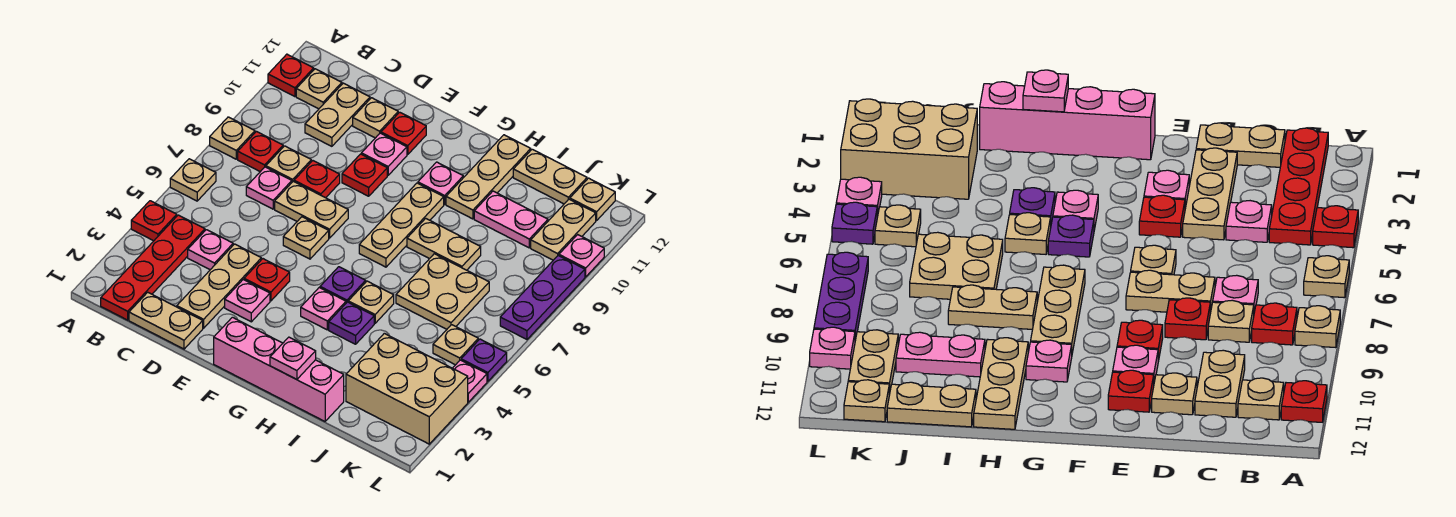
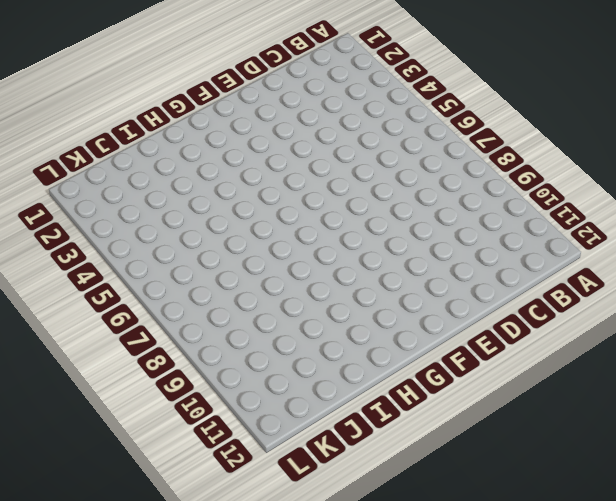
none -> red plate A4 level 1
none -> tan plate A6 level 1
none -> tan plate A8 level 1
none -> red plate A11 level 1

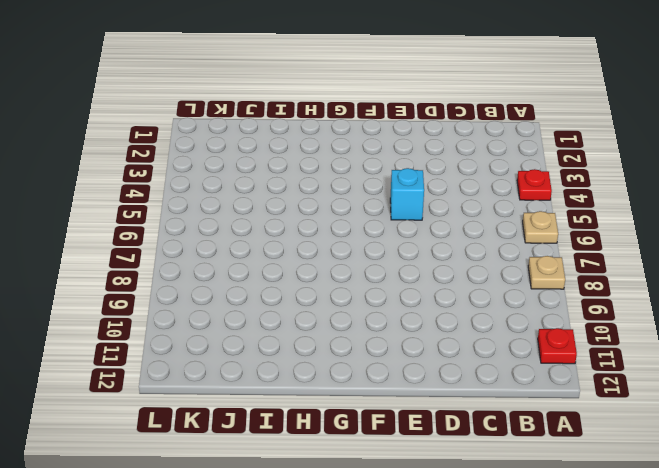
cyan brick E5 level 1 -> none
none -> red plate B1:B4 level 1
none -> red plate B8 level 1
none -> tan plate B11 level 1
none -> tan plate C1:D1 level 1

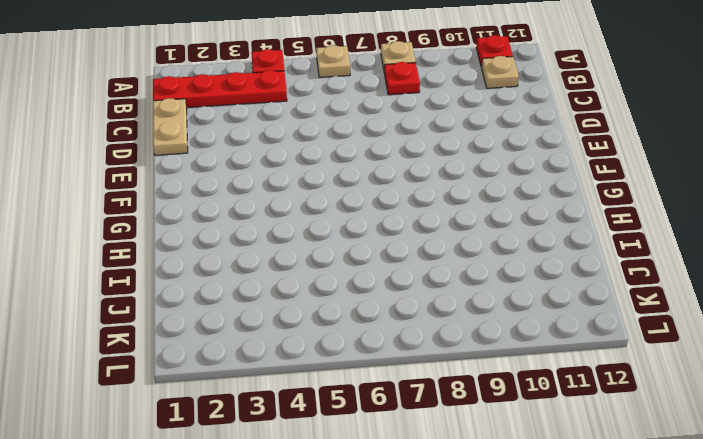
none -> pink plate C4 level 1
none -> pink plate C7 level 1
none -> tan plate C8 level 1
none -> tan plate C10:C11 level 1

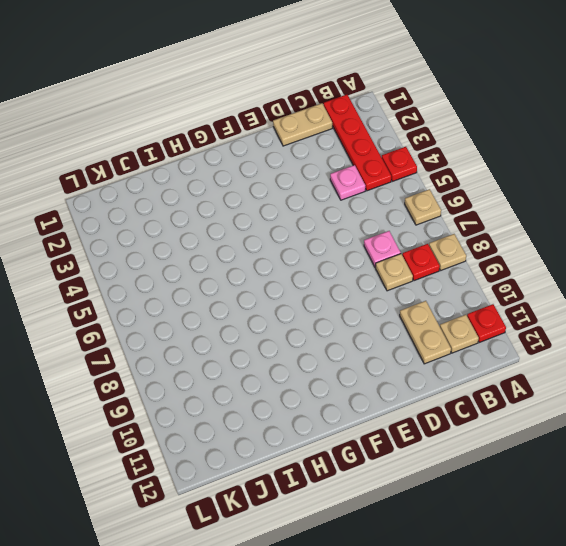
none -> tan plate D2:D4 level 1
none -> tan plate D7:E7 level 1
none -> red plate D8 level 1
none -> tan plate D11 level 1

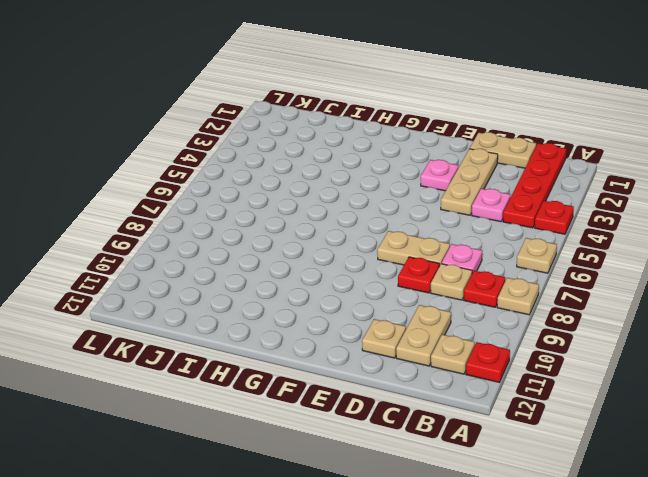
none -> red plate E4 level 1
none -> tan plate E6 level 1
none -> red plate E9 level 1
none -> pink plate E10 level 1

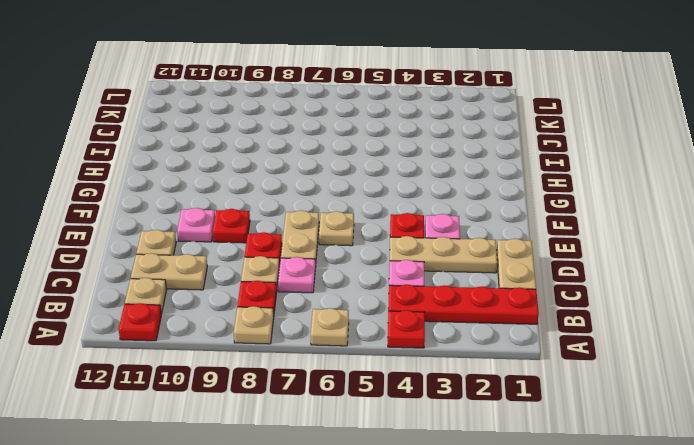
none -> red plate E11 level 1
none -> pink brick F1:I1 level 1
none -> pink plate G4 level 1
none -> purple plate G5 level 1

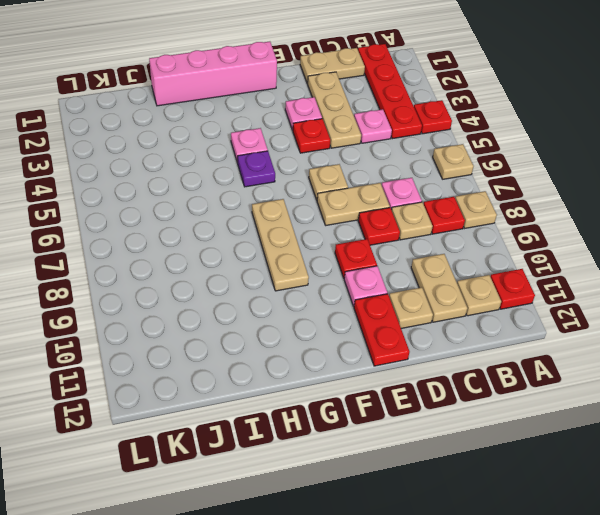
red plate E11:E12 level 1 -> red plate E11 level 1
none -> pink plate G10 level 1
none -> purple plate H4 level 1
none -> tan plate H5 level 1
none -> tan plate H8:I8 level 1

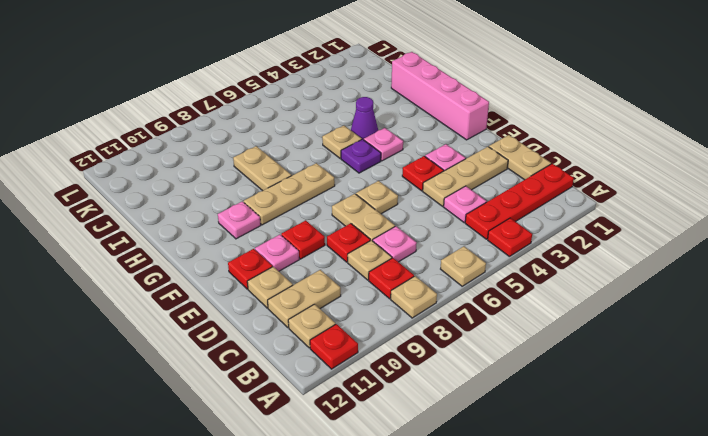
purple cone H4 level 1 -> purple plate H4 level 1
none -> tan plate H10:H12 level 1
none -> tan plate I6:J7 level 1
none -> pink plate I10:J10 level 1
none -> tan plate I12:J12 level 1

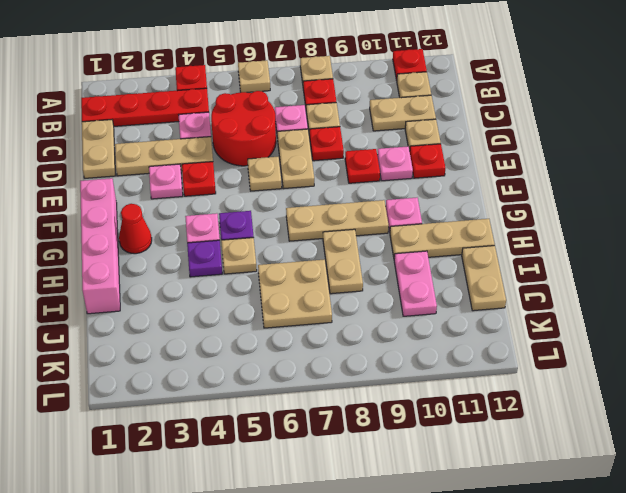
red round brick C5:D6 level 1 -> none
red cone G2 level 1 -> none
none -> tan brick J2:L3 level 1
none -> tan plate K5 level 1
none -> tan plate K10:K11 level 1
none -> tan plate K12 level 1

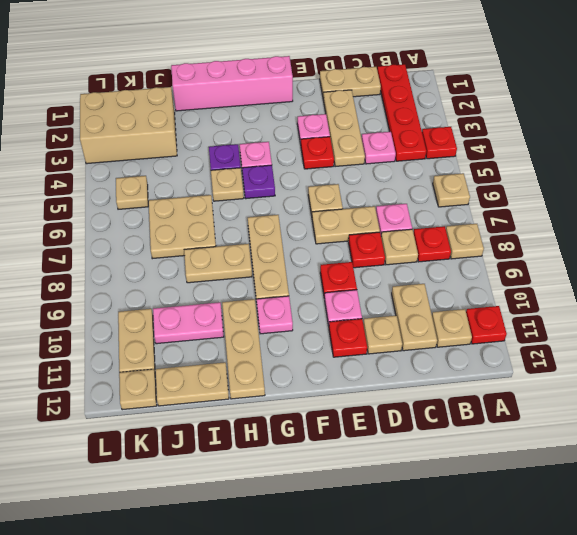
none -> pink plate L4 level 1
none -> purple plate L5 level 1
none -> purple plate L7:L9 level 1
none -> pink plate L10 level 1

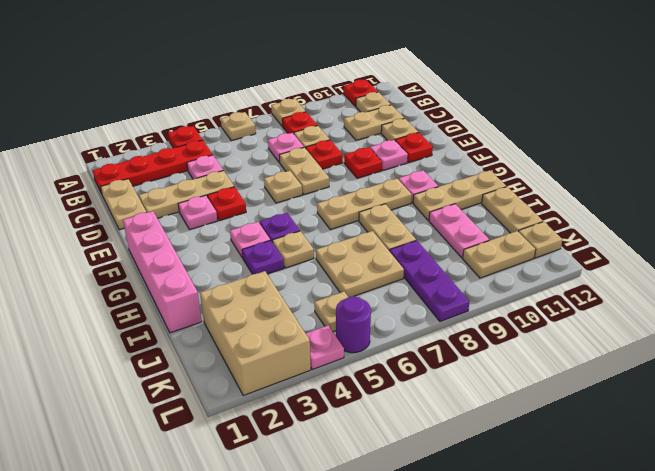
purple plate J8:L8 level 1 -> purple plate L7:L9 level 1
purple round brick L5 level 1 -> purple plate L5 level 1
none -> pink plate L10 level 1
none -> pink plate H1 level 2

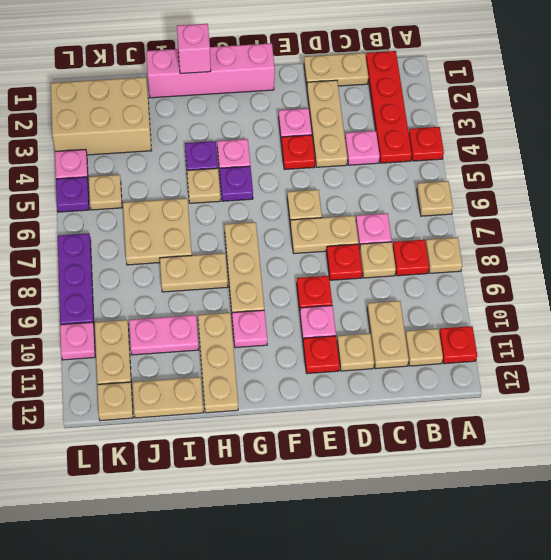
pink brick H1 level 2 -> pink plate H1 level 2

